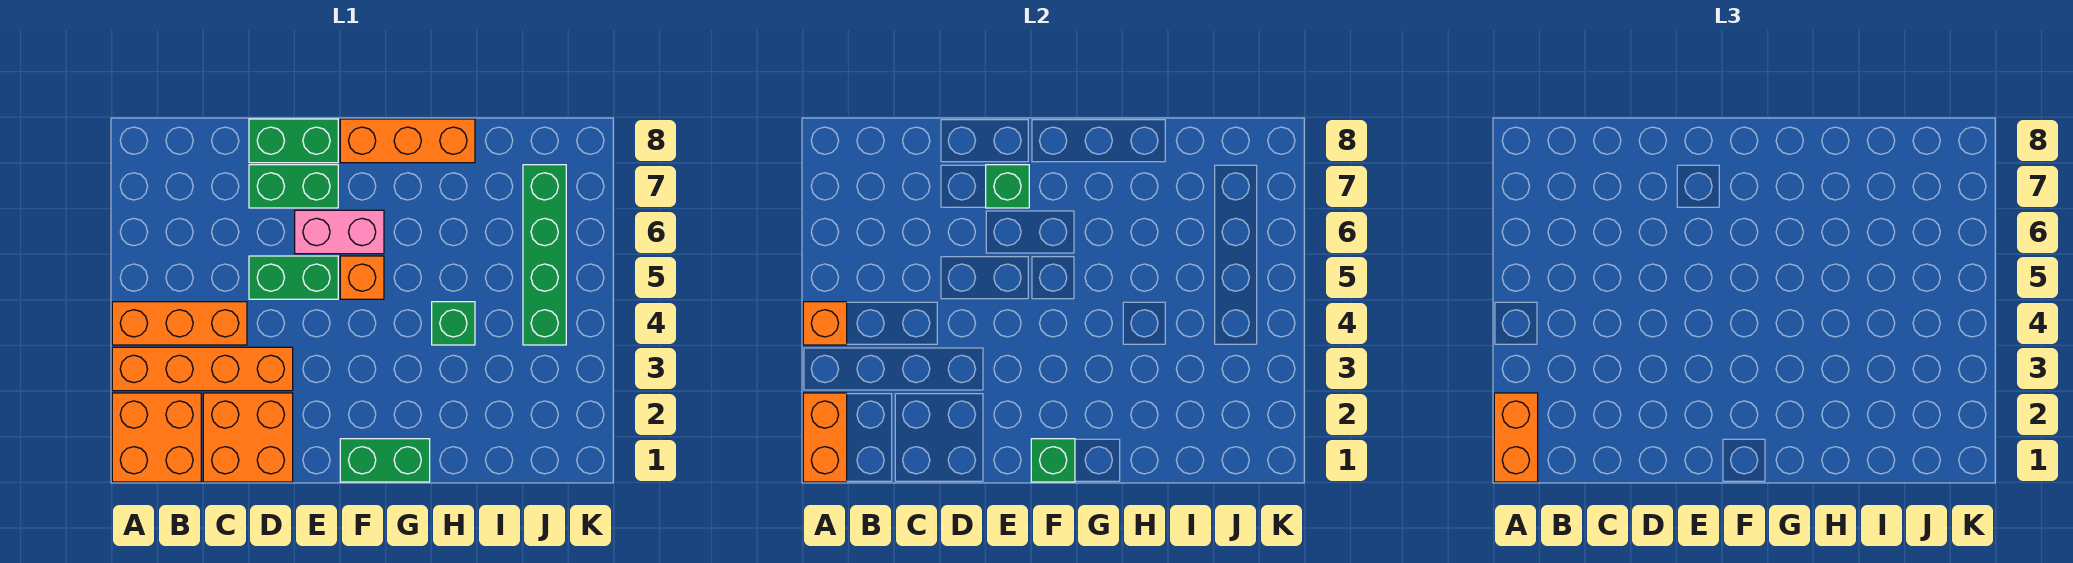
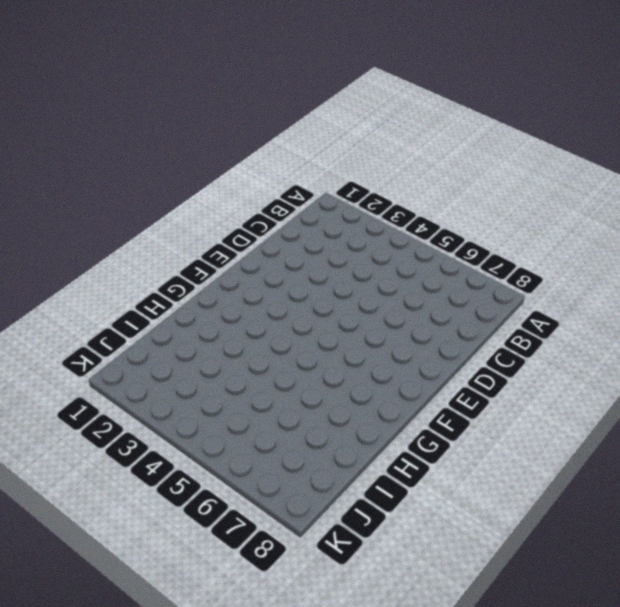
none -> orange brick A1:B2 level 1
none -> orange brick A3:D3 level 1
none -> orange brick A4:C4 level 1

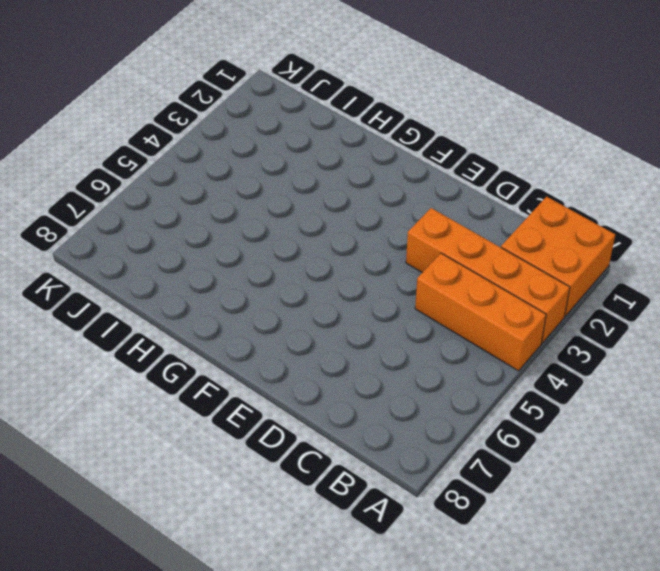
none -> orange brick C1:D2 level 1
none -> green brick D5:E5 level 1
none -> green brick D7:E7 level 1

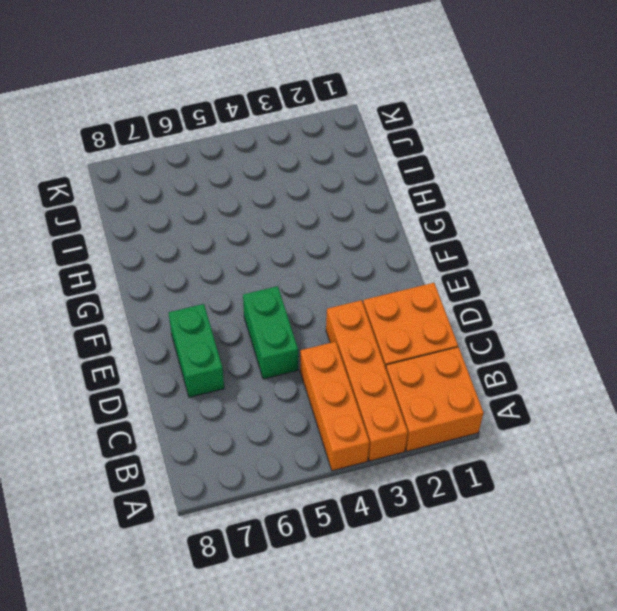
none -> green brick D8:E8 level 1
none -> pink brick E6:F6 level 1
none -> green brick F1:G1 level 1

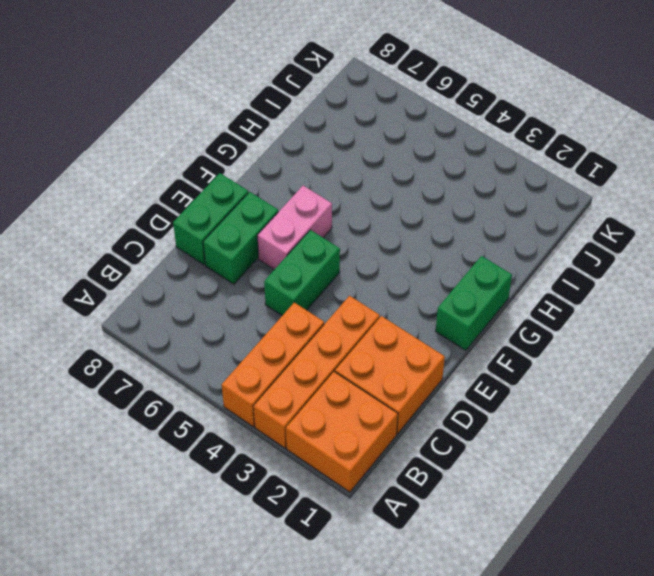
none -> orange brick F5 level 1
none -> orange brick F8:H8 level 1
none -> green brick H4 level 1

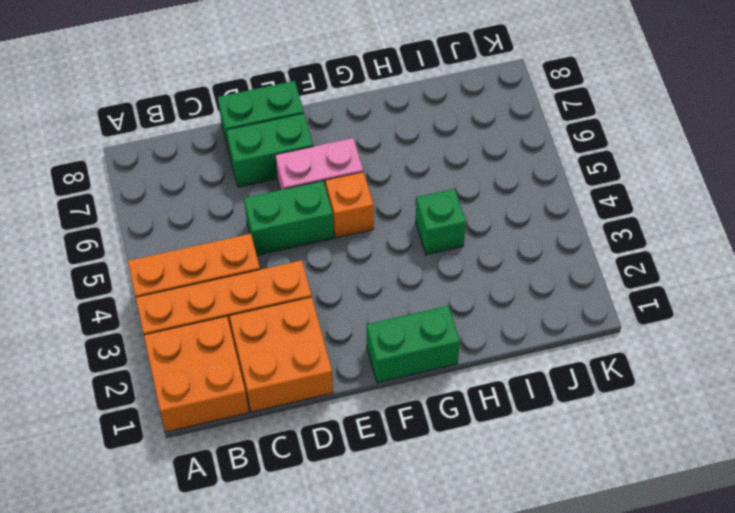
none -> orange brick F8:H8 level 1
none -> green brick J4:J7 level 1
none -> orange brick A1:A2 level 2

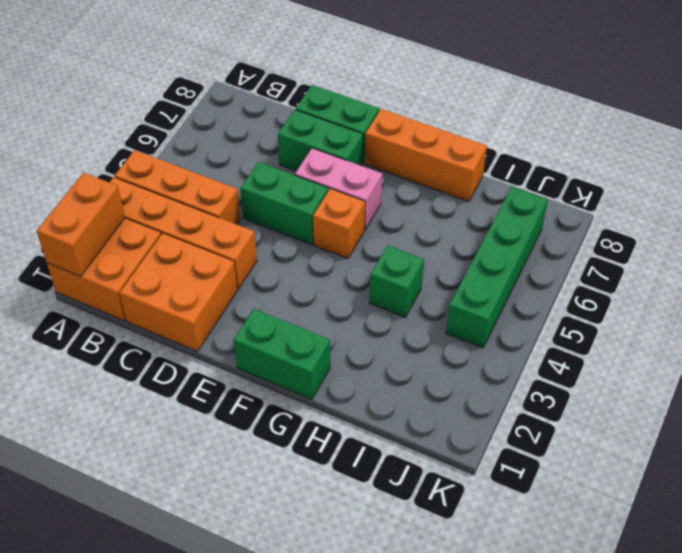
none -> orange brick A4 level 2
none -> green brick E7 level 2
none -> green brick F1 level 2

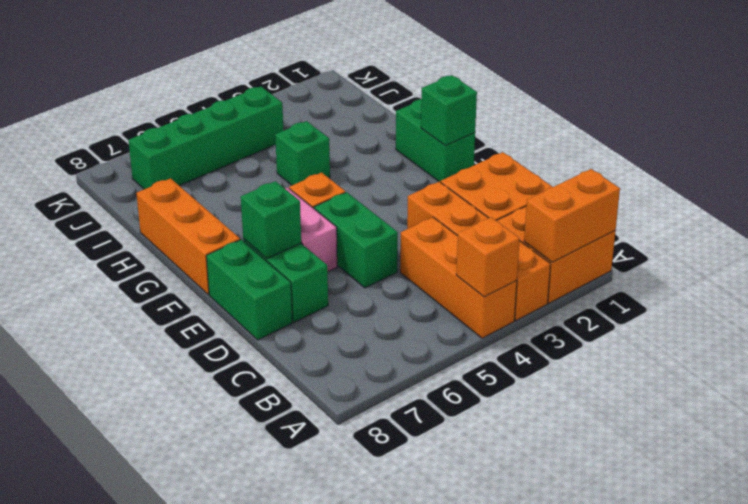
none -> orange brick A1:A2 level 3

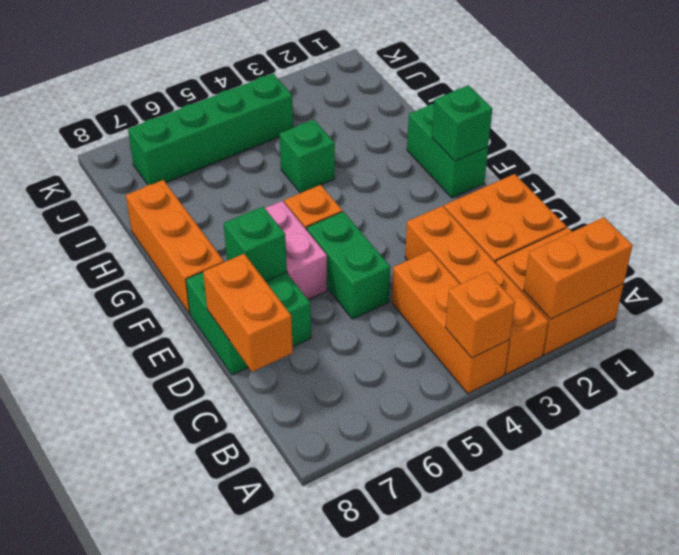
orange brick C8:D8 level 2 -> orange brick A1:A2 level 3

